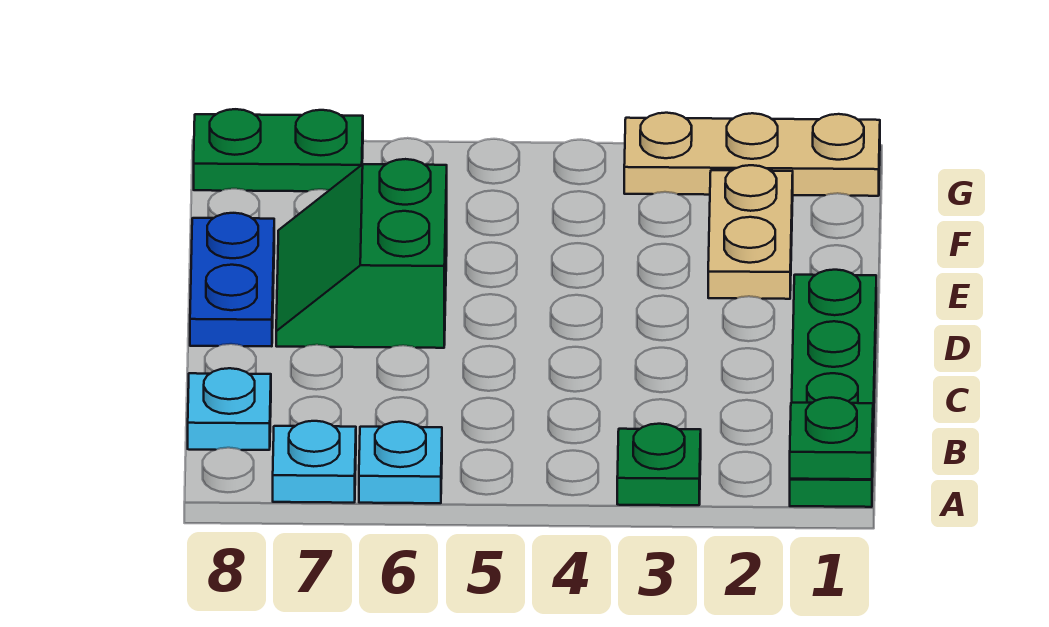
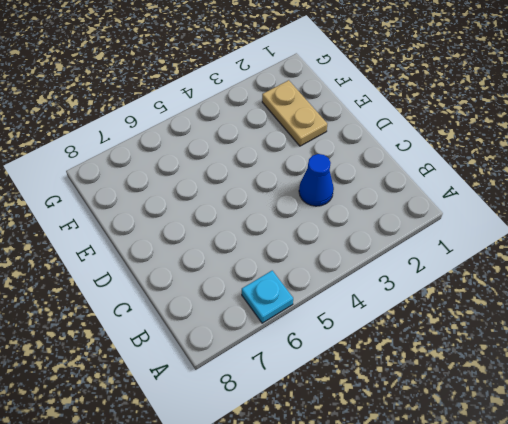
blue cone C3 level 1 -> none
none -> green plate A1:D1 level 1
none -> green plate A3 level 1

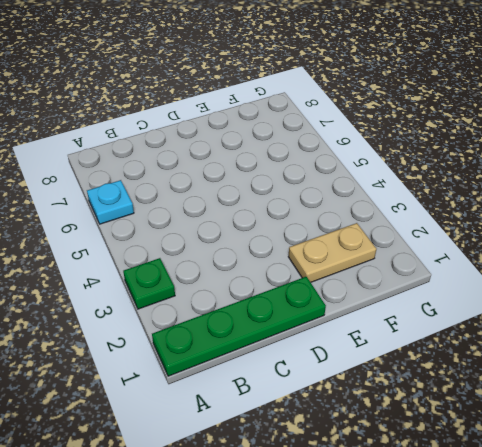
none -> cyan plate A7 level 1
none -> cyan plate B8 level 1

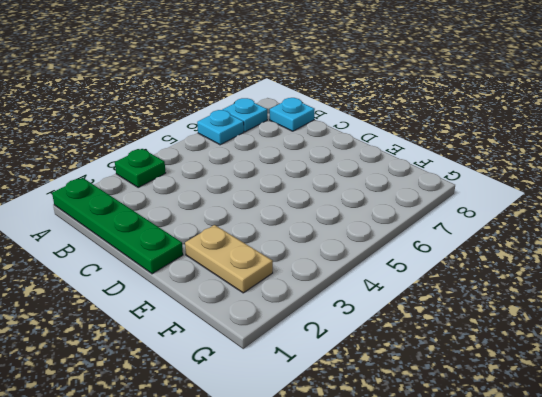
none -> green slope D6:E7 level 1 top 6
none -> blue plate D8:E8 level 1

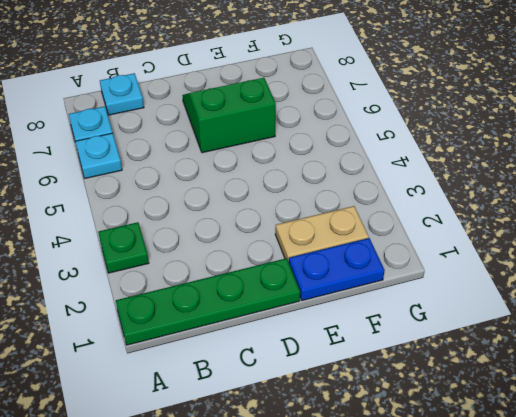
blue plate E1:F1 level 1 -> blue plate D8:E8 level 1
none -> tan plate G1:G3 level 1
none -> green plate G7:G8 level 1

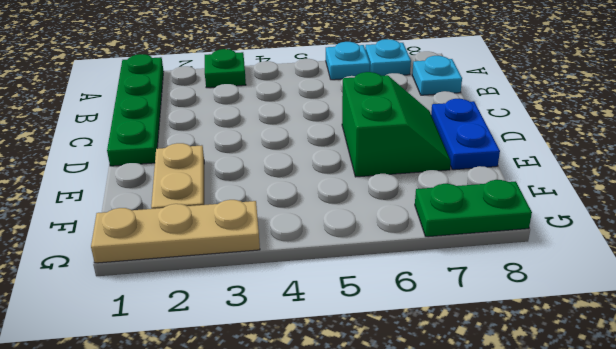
none -> green plate A1 level 2

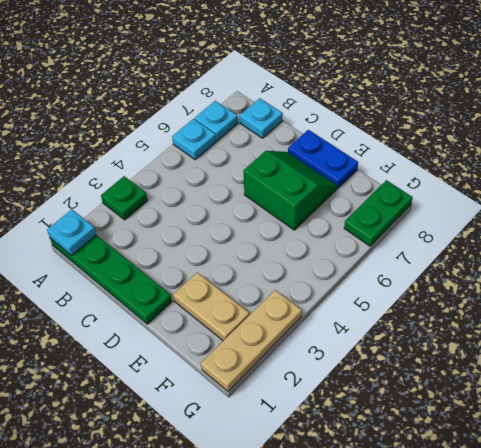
cyan plate A1 level 2 -> green plate A1 level 2

